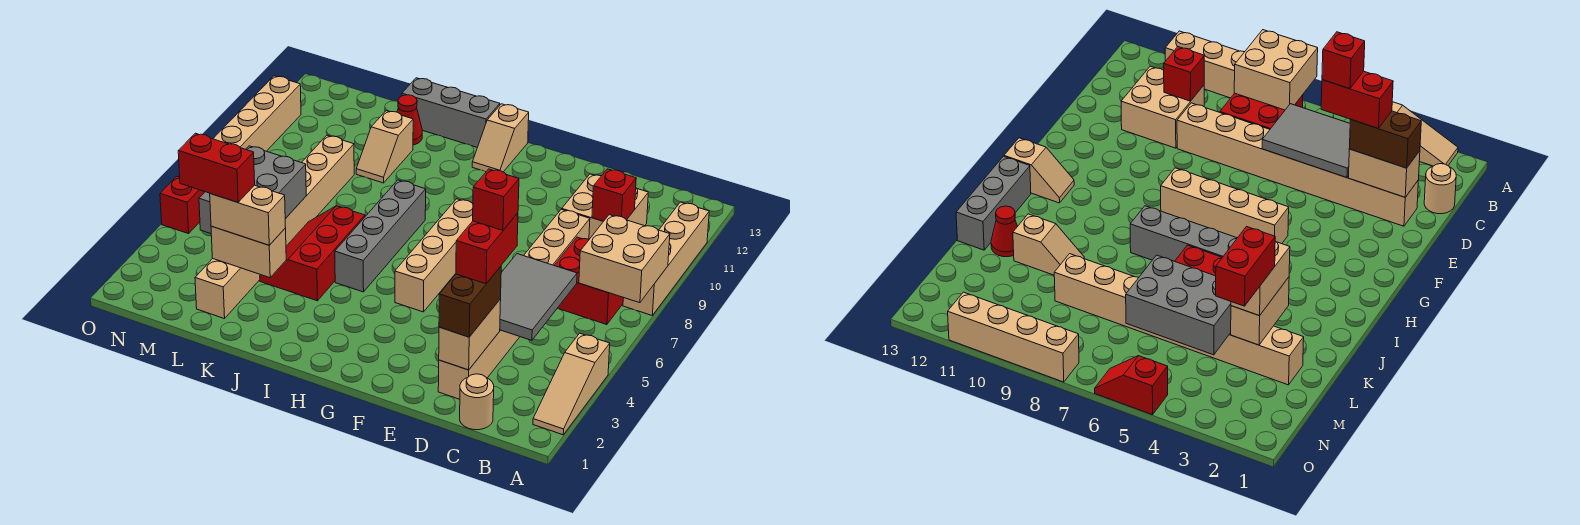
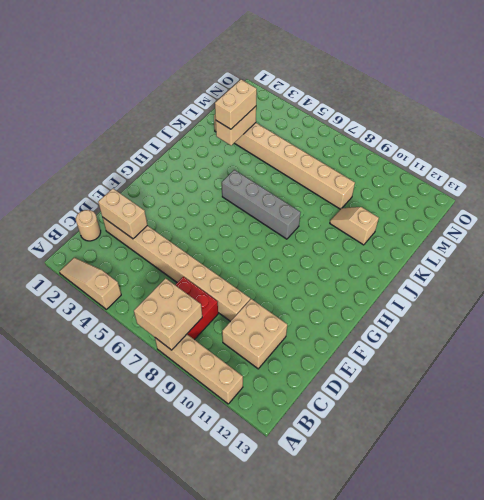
none -> tan brick G5:G8 level 1
none -> tan slope H12:H13 level 1 top 13
none -> grey brick I13:K13 level 1

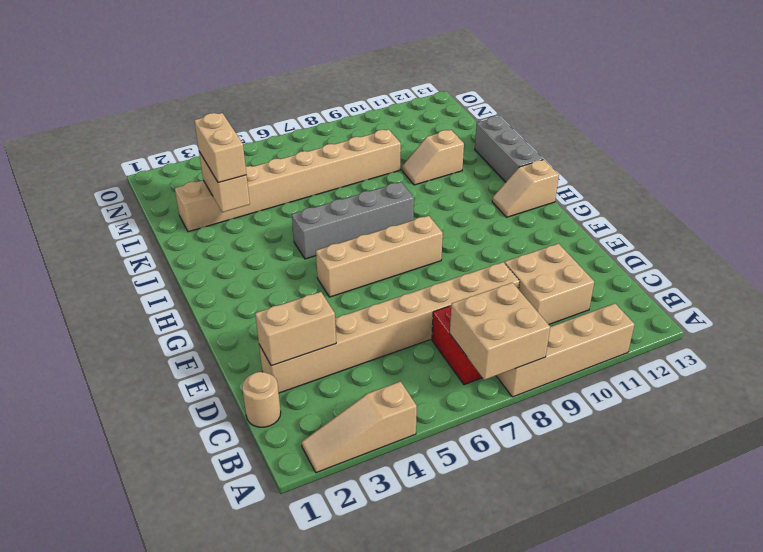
none -> red slope J4:K6 level 1 top J
none -> red cone K12 level 1
none -> red slope O5:O6 level 1 top 5

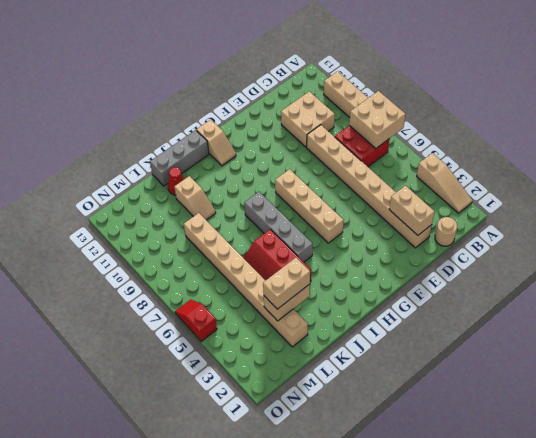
none -> tan brick O8:O11 level 1
none -> grey tile C4:D6 level 2
none -> red brick C10 level 2

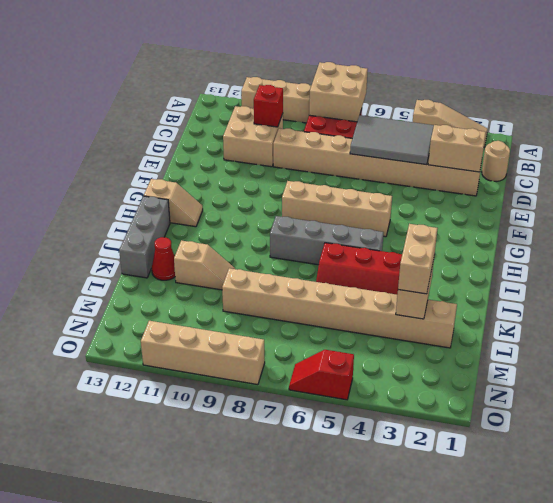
none -> grey brick L4:M6 level 2
none -> brown brick D2:D3 level 3
none -> red brick D3:D4 level 4

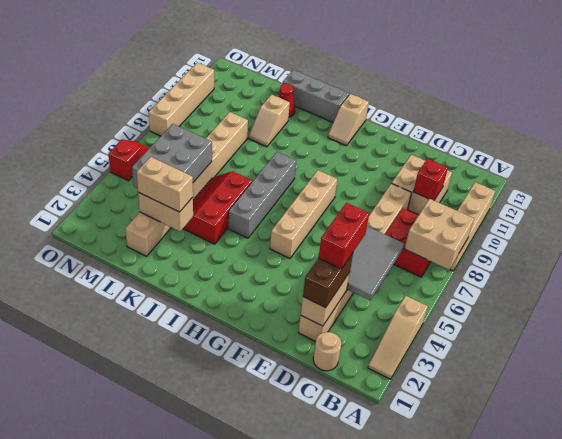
none -> red brick L3:M3 level 4
none -> red brick D4 level 5

